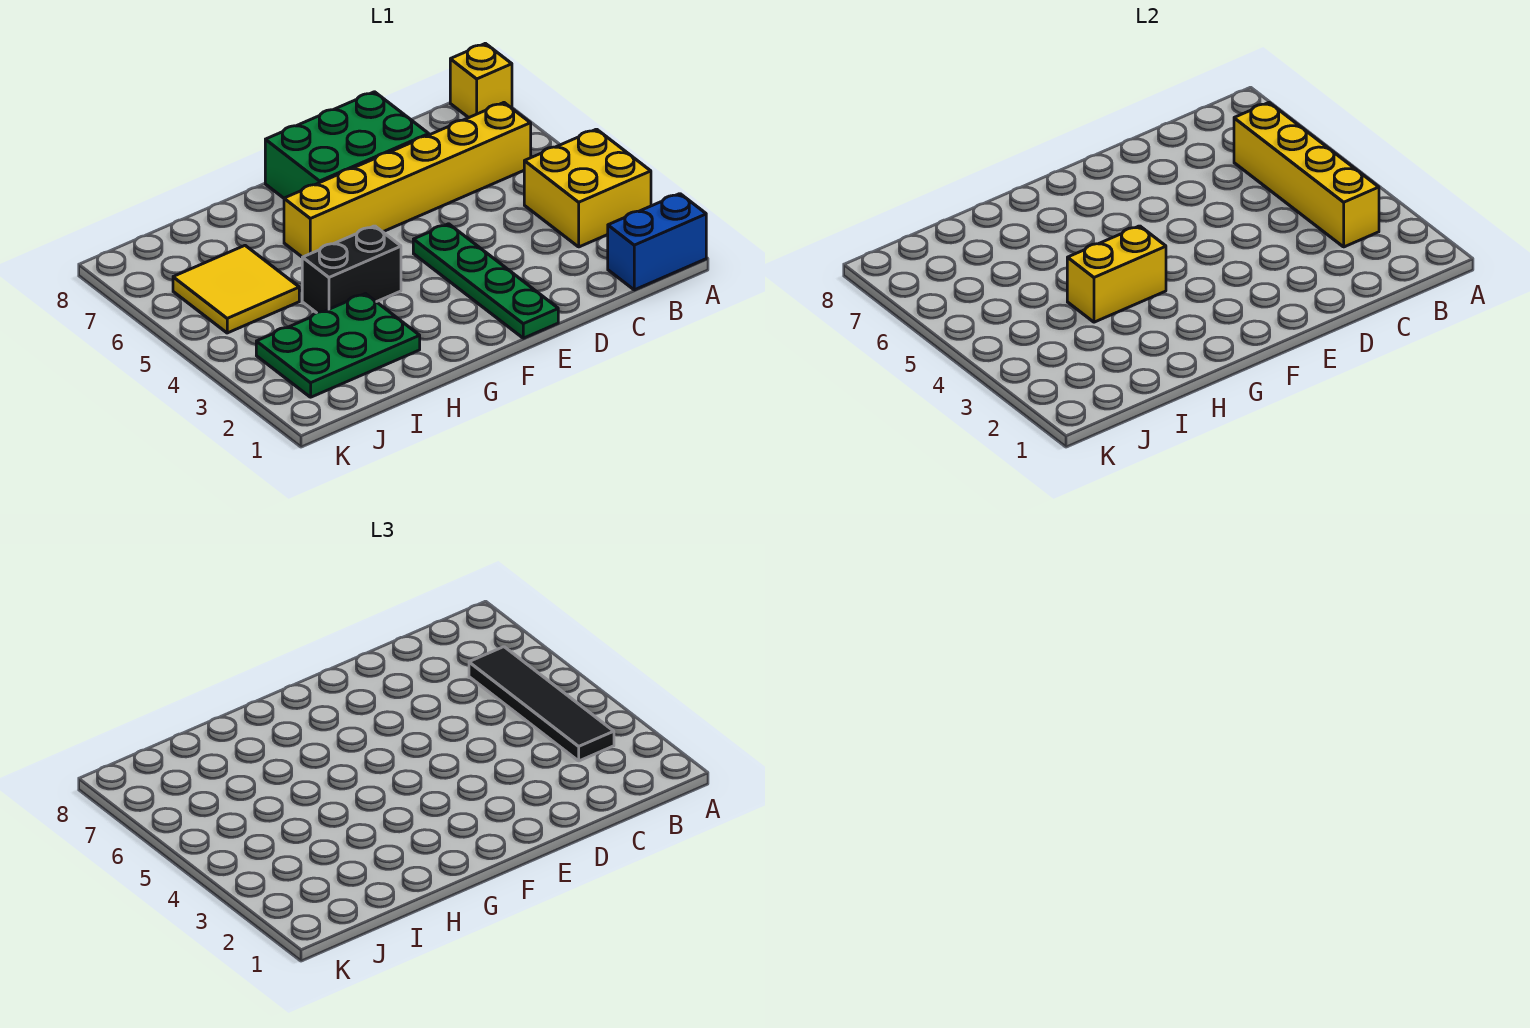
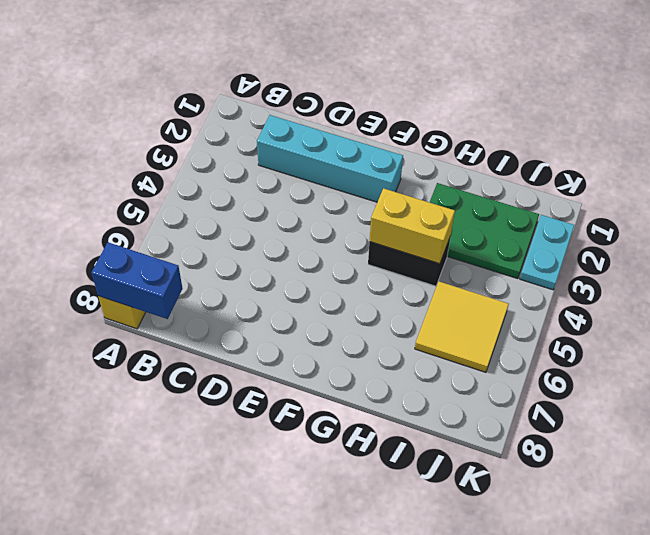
blue brick A8:B8 level 2 -> blue brick A1:B1 level 1
cyan brick C2:F2 level 1 -> green plate E1:E4 level 1
cyan plate K2:K3 level 1 -> none
none -> yellow brick A3:B4 level 1
none -> yellow brick B6:G6 level 1
none -> green brick D7:F8 level 1

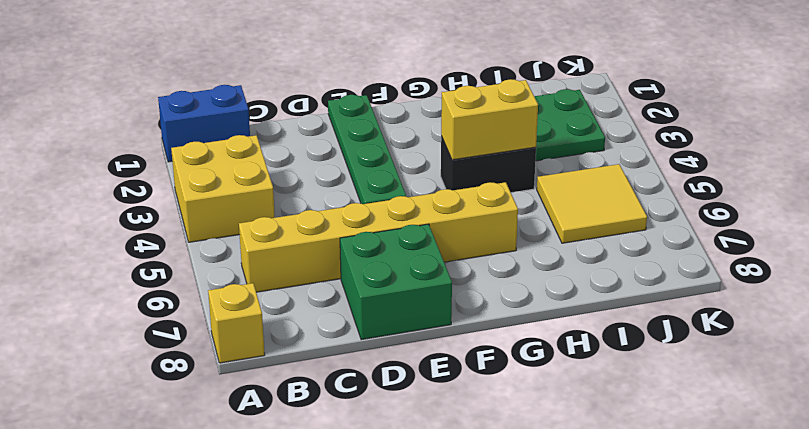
green brick D7:E8 level 1 -> green brick D7:F8 level 1
none -> yellow brick B3:B6 level 2
none -> black tile B3:B6 level 3

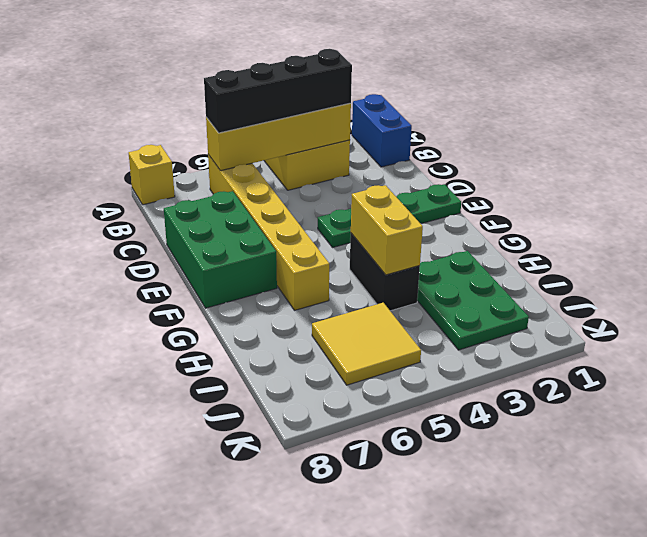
black brick B3:B6 level 3 -> black tile B3:B6 level 3

